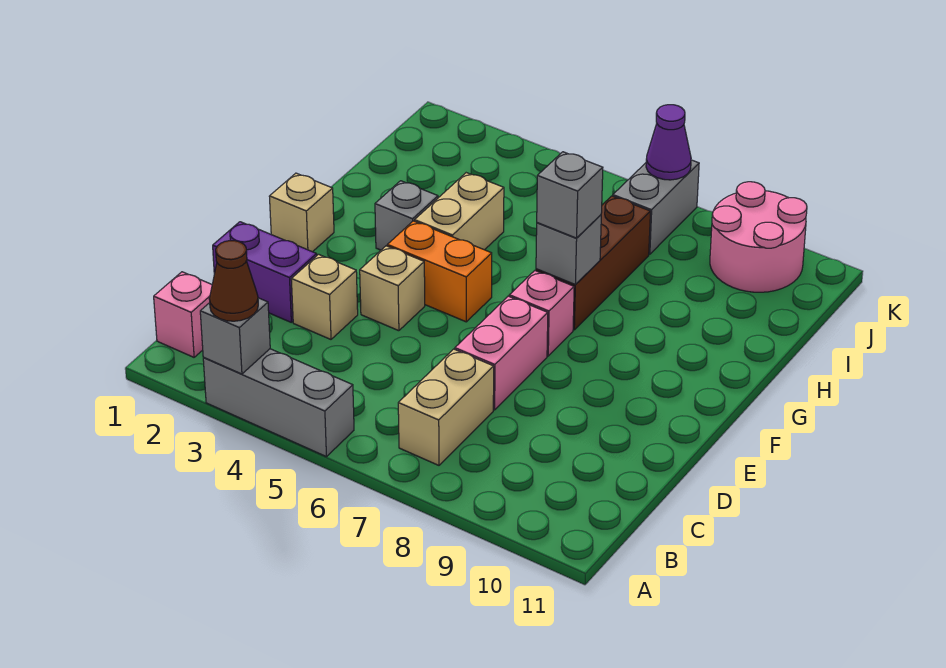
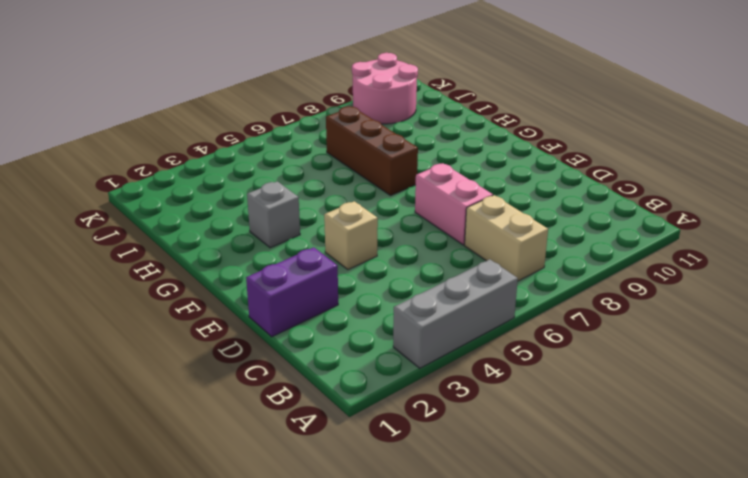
none -> pink brick B1 level 1
none -> tan brick D3 level 1
none -> tan brick F1 level 1

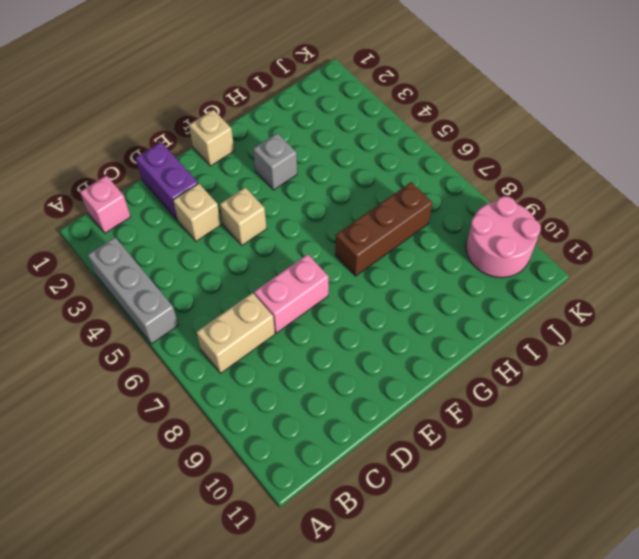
none -> orange brick F4:F5 level 1
none -> pink brick F7 level 1
none -> tan brick G4:H4 level 1

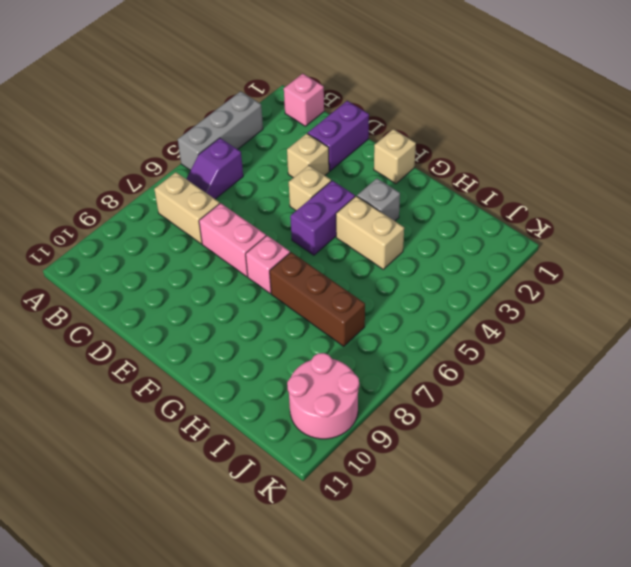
purple slope B5:B6 level 1 top 5 -> none
purple brick F4:F5 level 1 -> orange brick F4:F5 level 1
none -> grey brick J7:K7 level 1
none -> grey brick A3 level 2
none -> grey brick G7 level 2

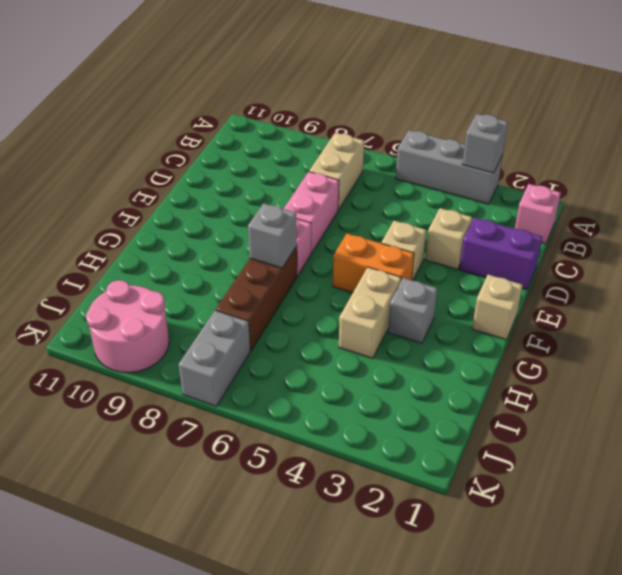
none -> purple cone K7 level 2
none -> brown cone A3 level 3
none -> grey brick G7 level 3

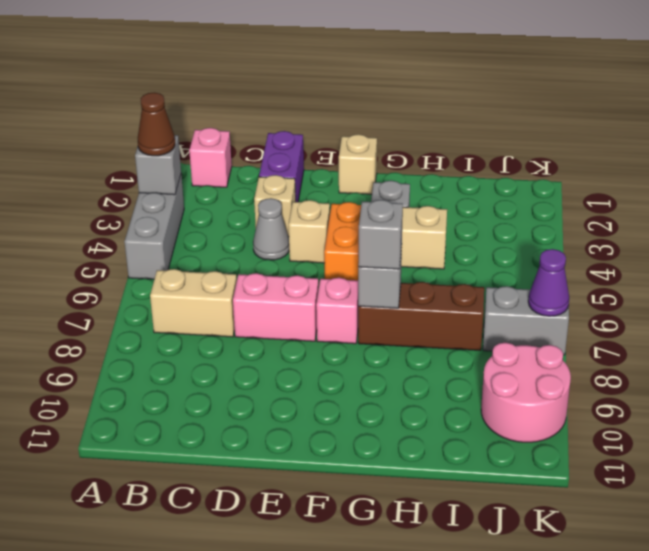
grey cone D4 level 1 -> none

